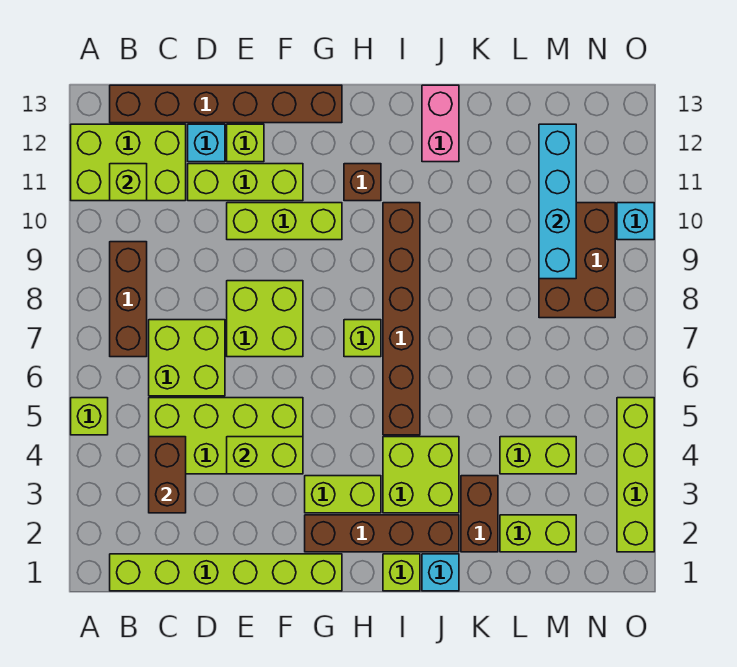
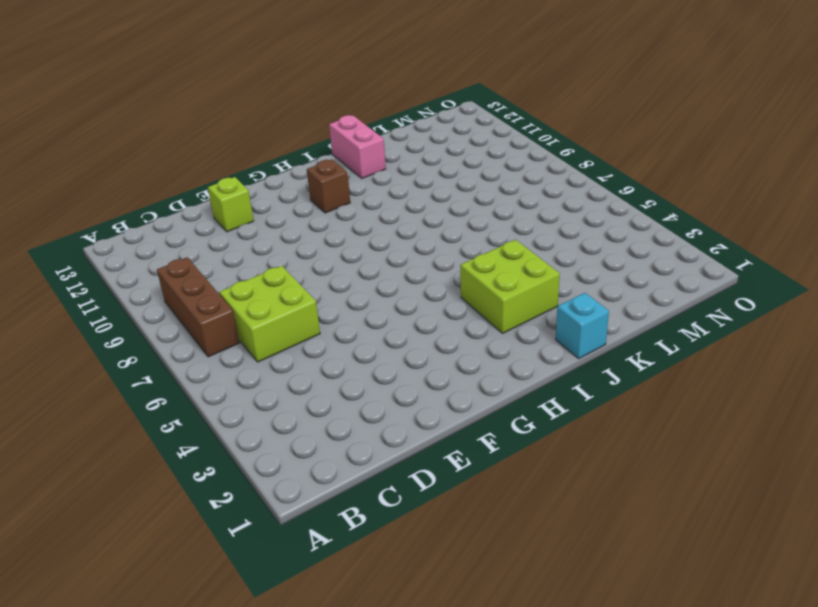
none -> lime brick A5 level 1
none -> lime brick A11:C12 level 1
none -> lime brick B1:G1 level 1
none -> brown brick B13:G13 level 1

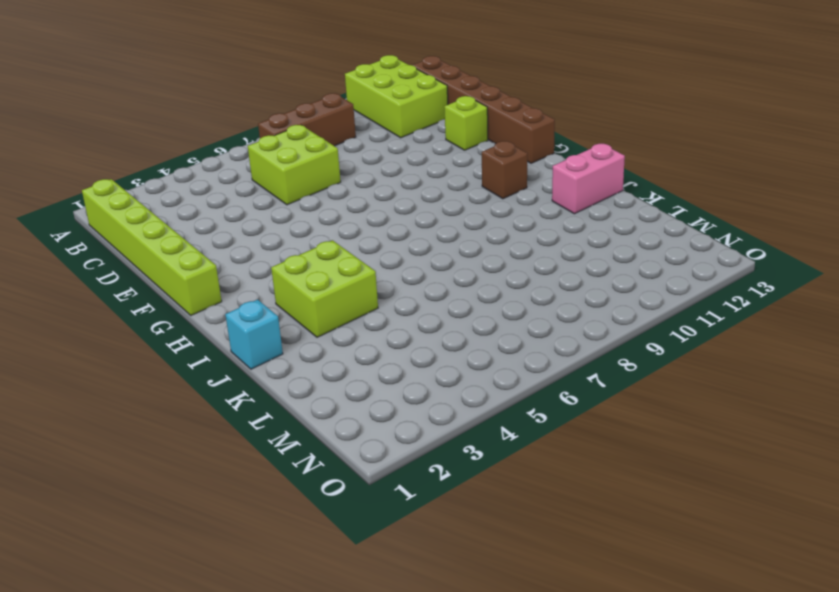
none -> lime brick A5 level 1
none -> lime brick C4:F5 level 1
none -> lime brick D11:F11 level 1
none -> cyan brick D12 level 1

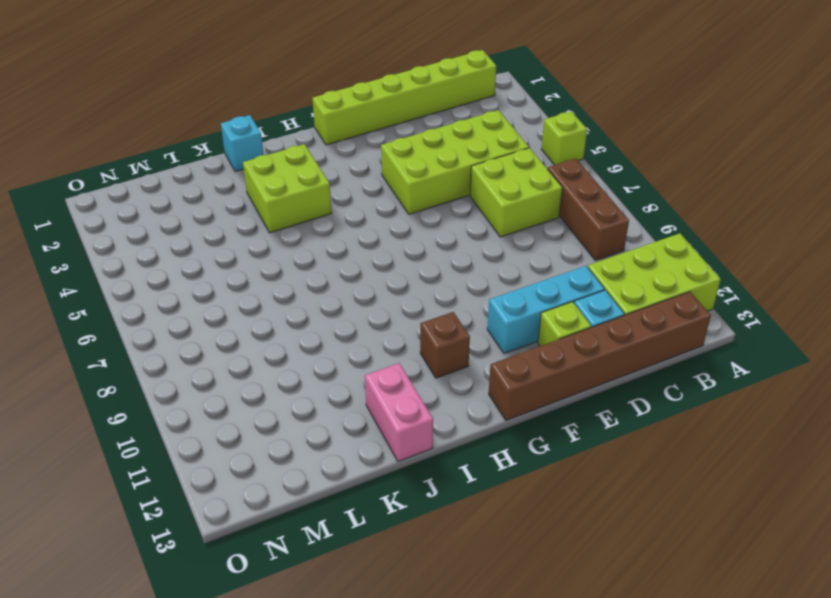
cyan brick D11:F11 level 1 -> lime brick D11:F11 level 1
none -> lime brick E7:F8 level 1
none -> lime brick E10:G10 level 1
none -> brown brick G2:J2 level 1
none -> lime brick G3:H3 level 1

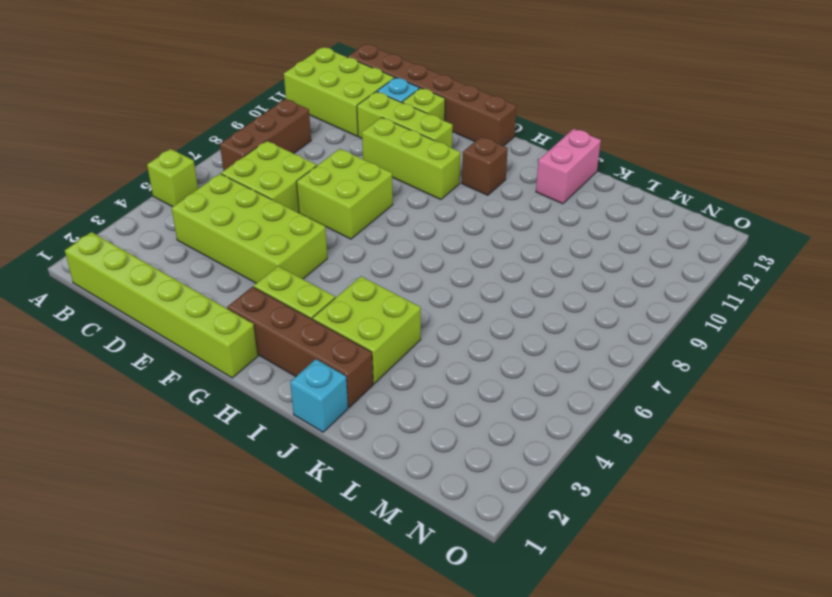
none -> lime brick H7 level 1
none -> lime brick I1 level 1
none -> brown brick I5:I10 level 1
none -> brown brick K2:K3 level 1

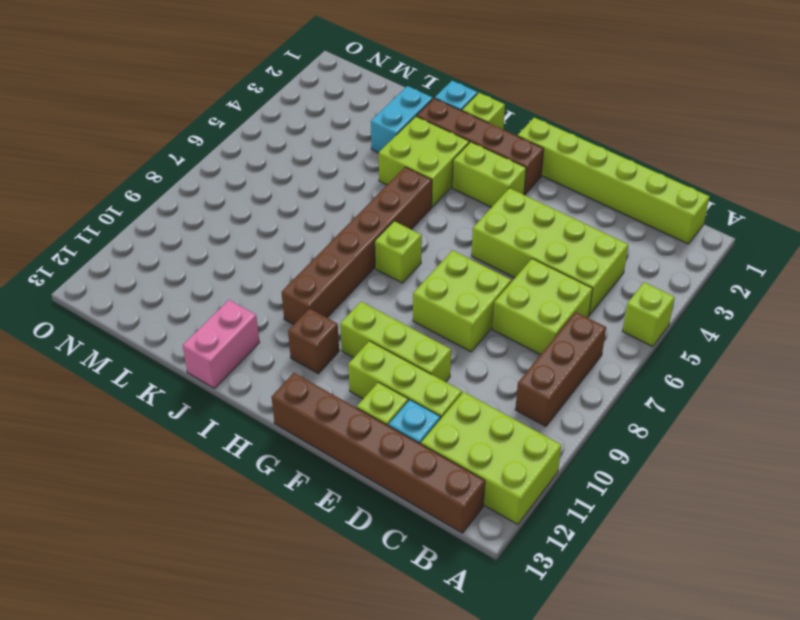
cyan brick K2:K3 level 1 -> brown brick K2:K3 level 1
none -> lime brick L2:M2 level 1
none -> lime brick L4:M4 level 1
none -> brown brick M8:N10 level 1
none -> lime brick O2:O5 level 1

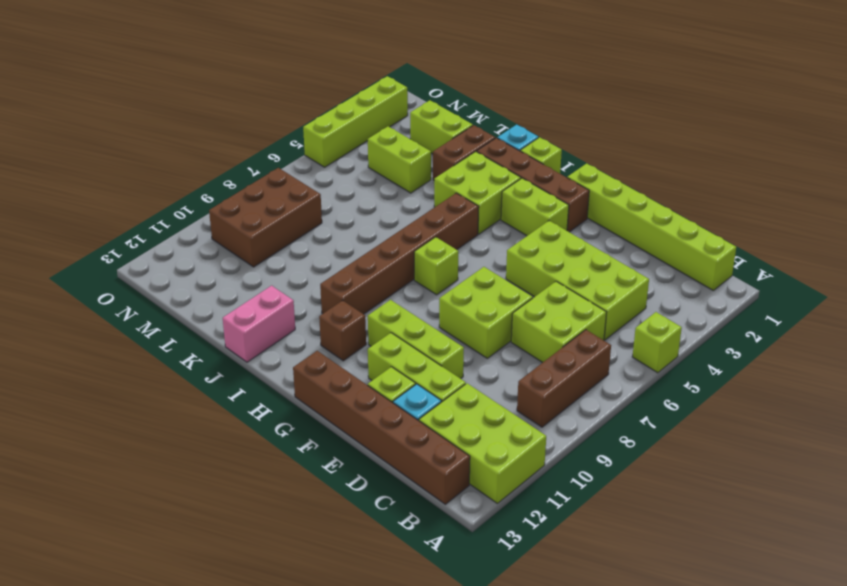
none -> cyan brick O10 level 1
none -> lime brick B11 level 2
none -> brown brick C3:C4 level 2
none -> lime brick E4:F4 level 2

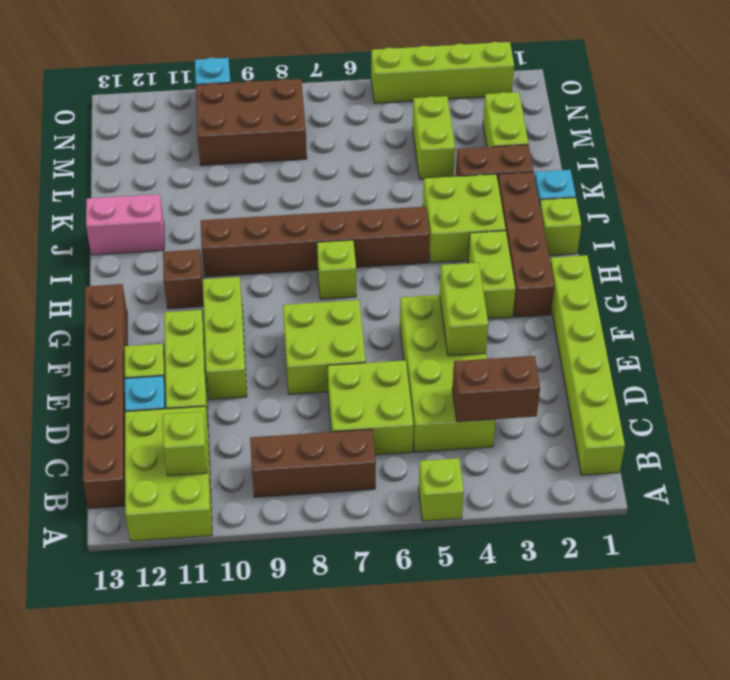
none -> cyan brick M9:M12 level 2

